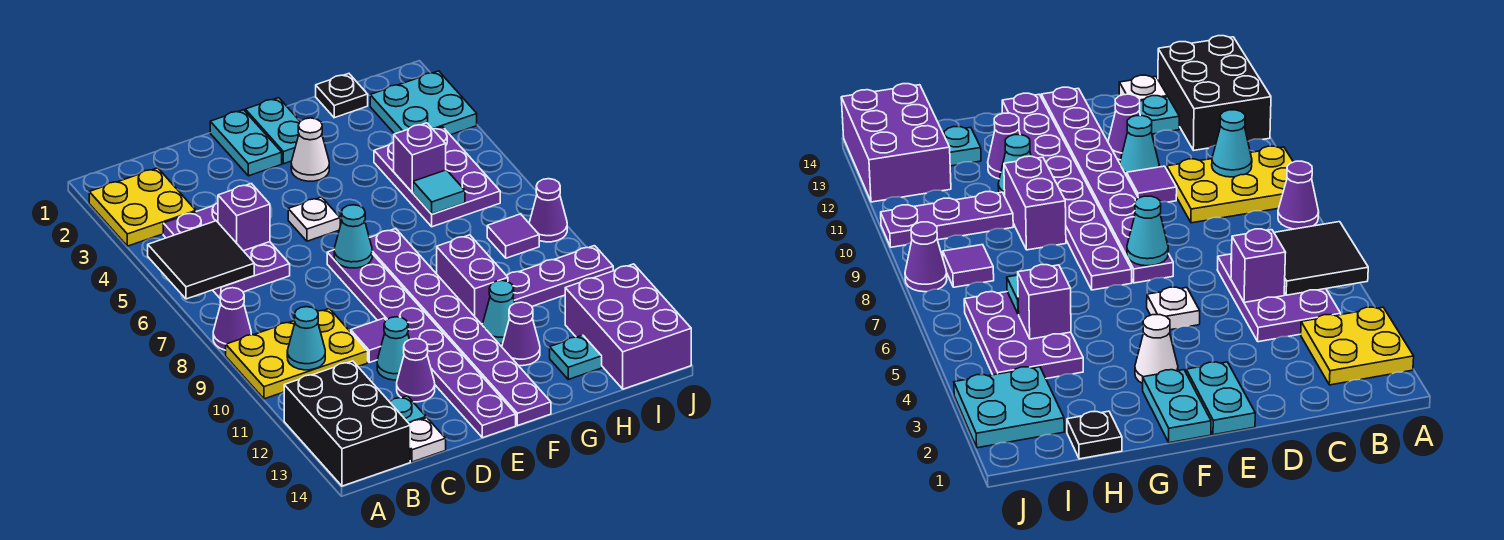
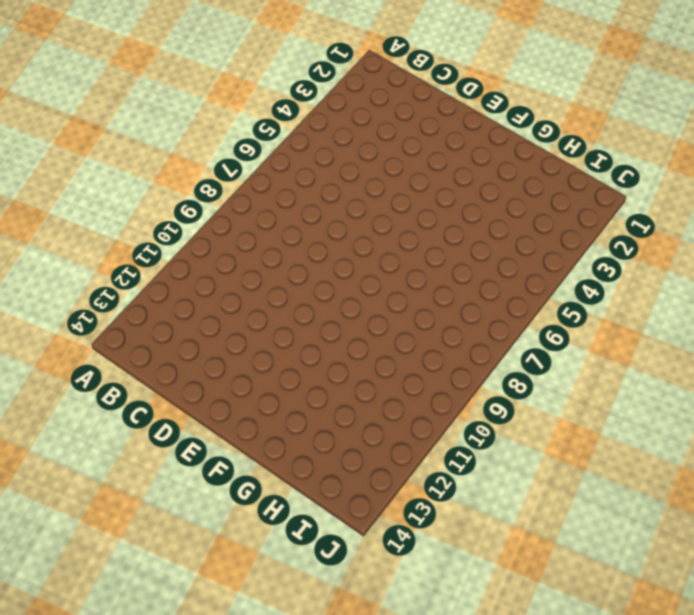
none -> yellow plate A2:B3 level 1
none -> purple cone A8 level 1
none -> yellow plate A9:C10 level 1
none -> black brick A12:B14 level 1

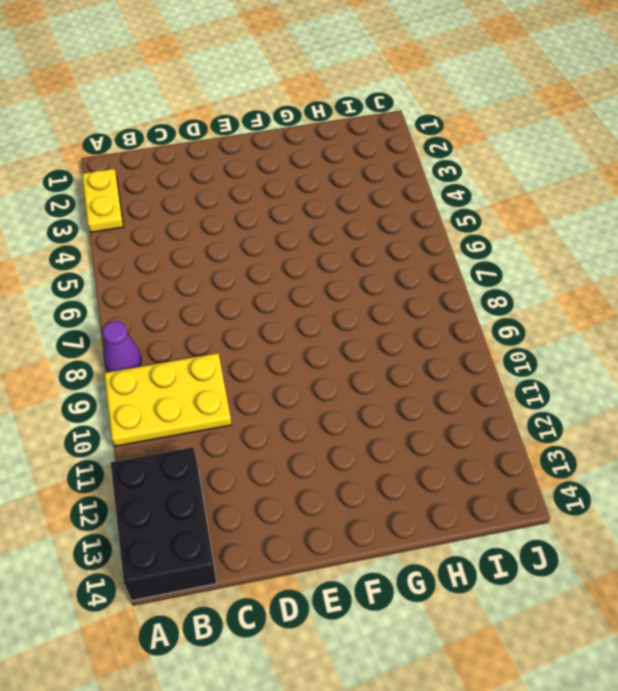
yellow plate A2:A3 level 1 -> yellow plate A2:B3 level 1
none -> purple plate B4:C6 level 1
none -> cyan plate C13 level 1
none -> white plate C14 level 1
none -> purple tile D10 level 1

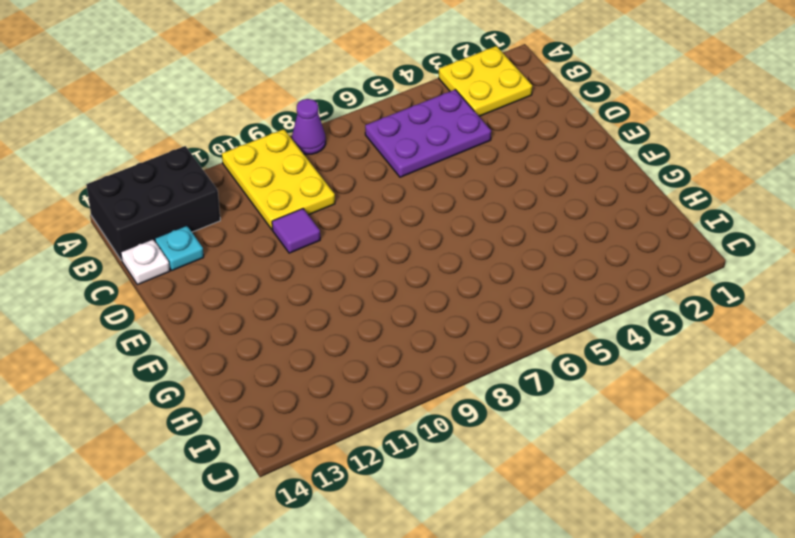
none -> cyan cone D11 level 1
none -> purple cone D12 level 1
none -> cyan plate E1:E2 level 1
none -> white plate E5 level 1

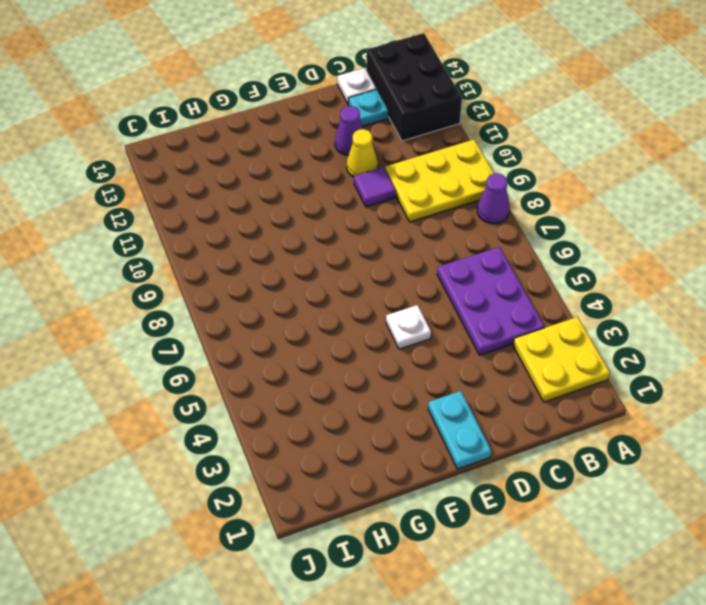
yellow cone D11 level 1 -> cyan cone D11 level 1
none -> purple plate E7:E14 level 1
none -> cyan plate F1:F2 level 1
none -> white cone F3 level 1
none -> purple plate F7:F14 level 1

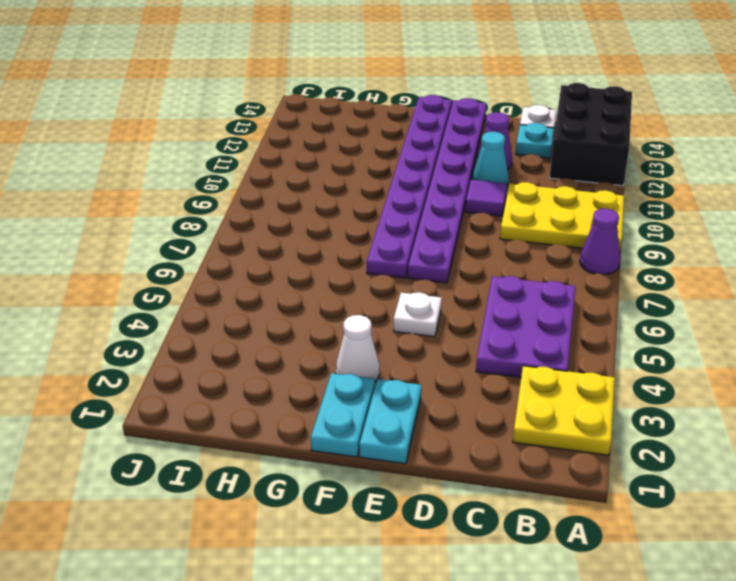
none -> purple brick G9:G10 level 1
none -> cyan cone G11 level 1
none -> purple cone G12 level 1
none -> black plate H1 level 1

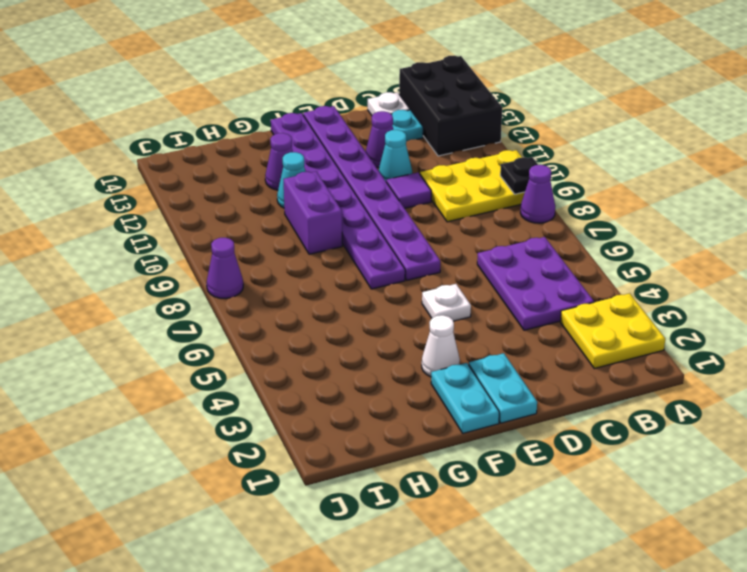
black plate A9 level 2 -> black plate H1 level 1
none -> purple plate H4:I6 level 1
none -> purple plate H10:J10 level 1
none -> cyan plate H13 level 1
none -> cyan plate I2:J3 level 1

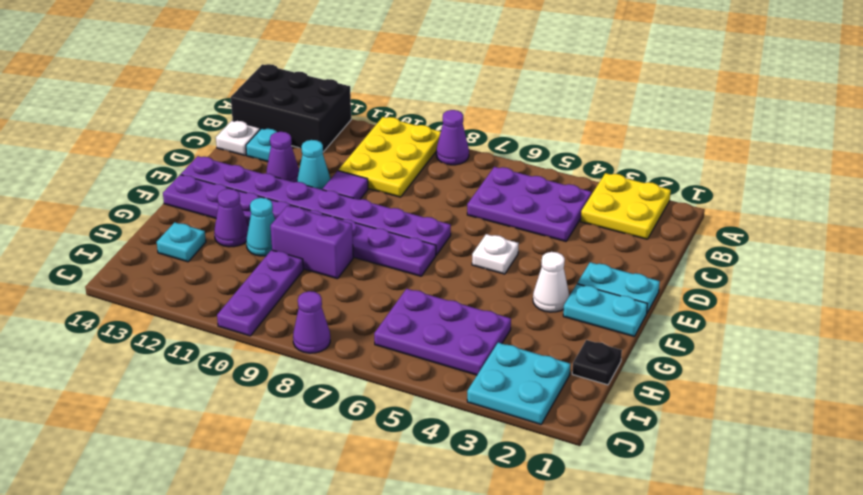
none -> purple tile I8 level 1
none -> purple brick I12:J14 level 1
none -> black tile A5:B6 level 2
none -> cyan cone B10 level 2

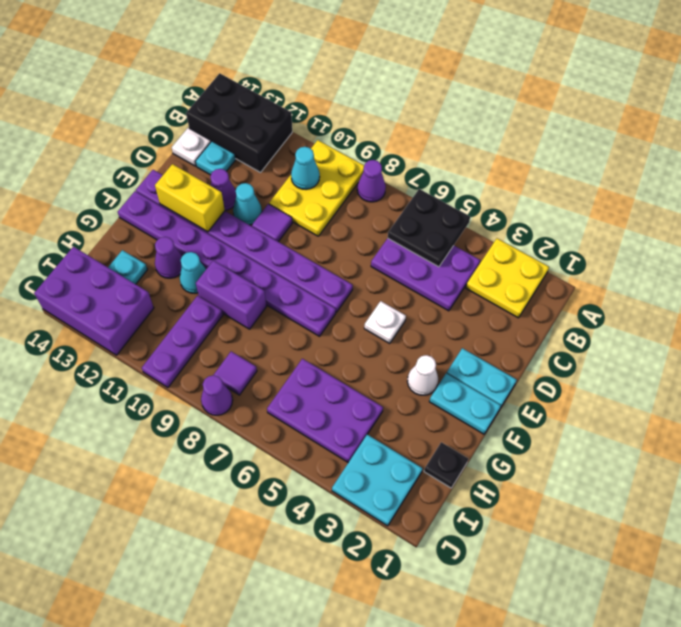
black plate A5:B6 level 2 -> black tile A5:B6 level 2
yellow brick E12:E13 level 2 -> none
none -> purple brick C5 level 2
none -> cyan cone E7 level 2
none -> purple brick H5 level 2
none -> cyan tile H6 level 2

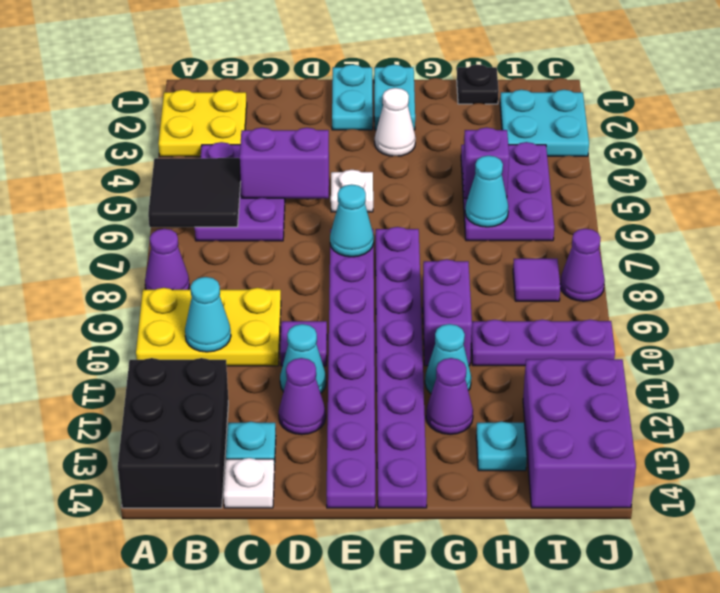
purple brick C5:D5 level 2 -> purple brick C5 level 2
cyan cone H6 level 2 -> cyan tile H6 level 2

